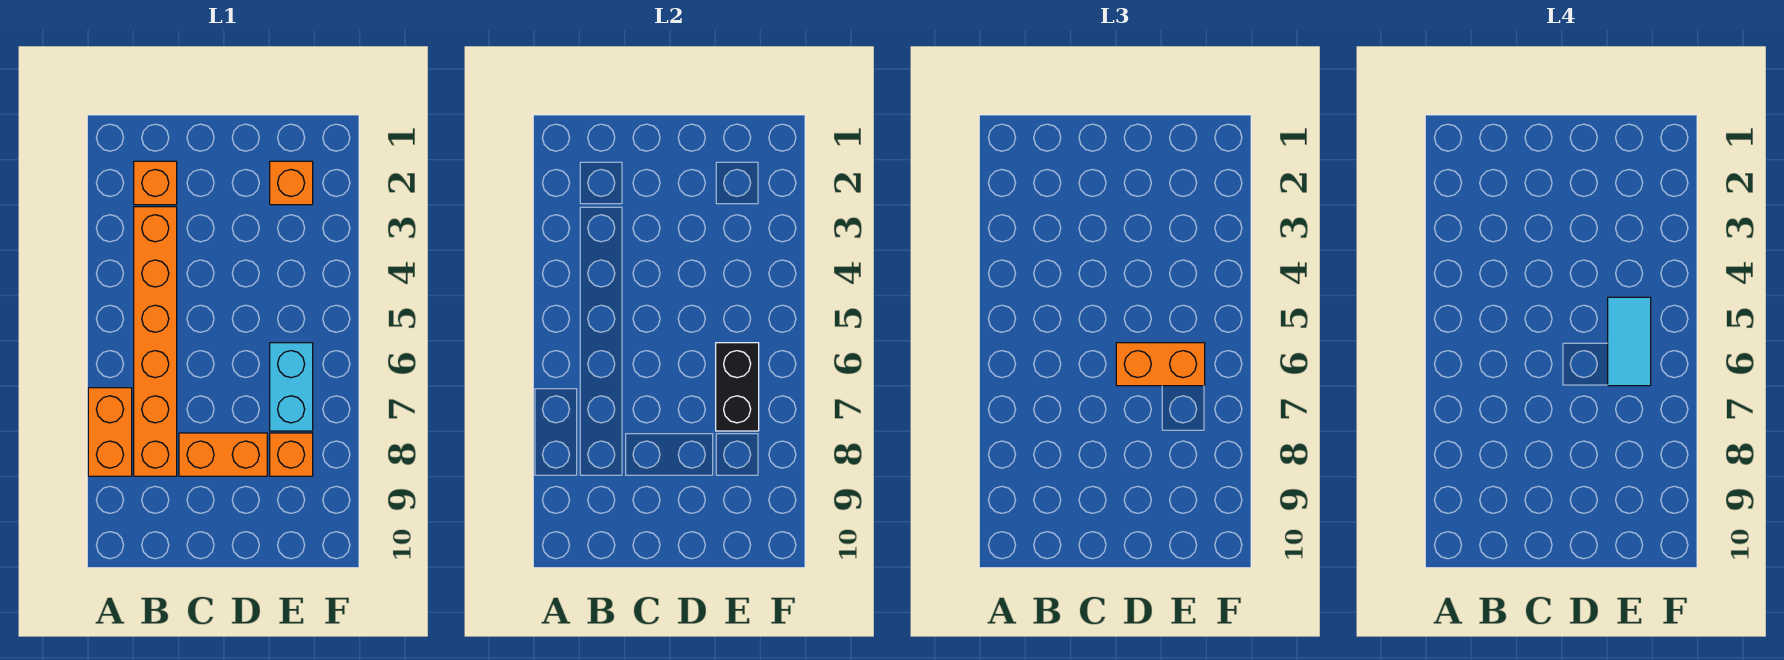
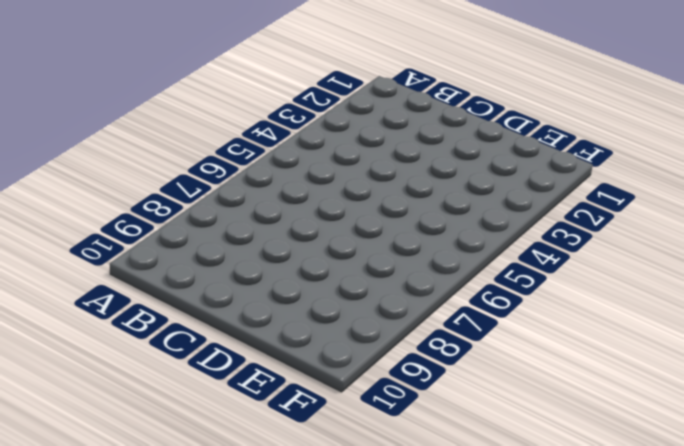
none -> orange brick A7:A8 level 1
none -> orange brick B2 level 1

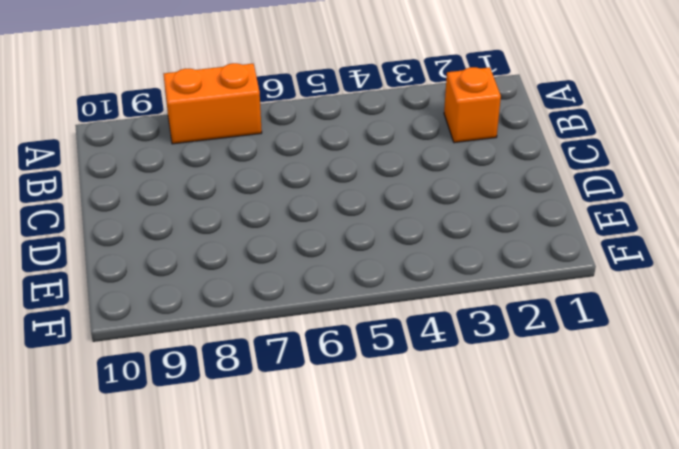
none -> orange brick B3:B8 level 1
none -> orange brick C8:D8 level 1

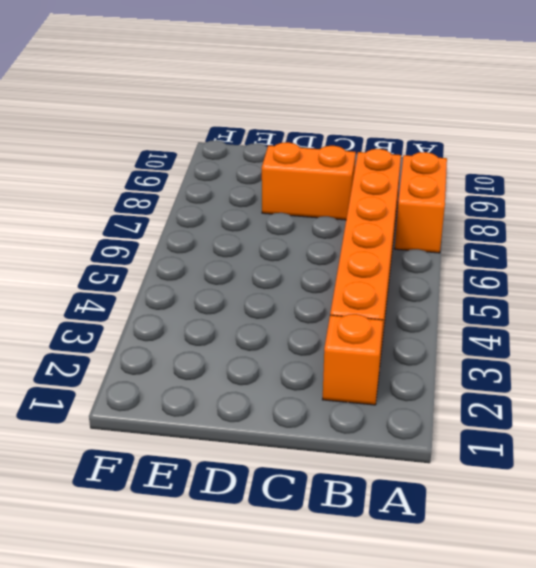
none -> orange brick E2 level 1
none -> cyan brick E6:E7 level 1

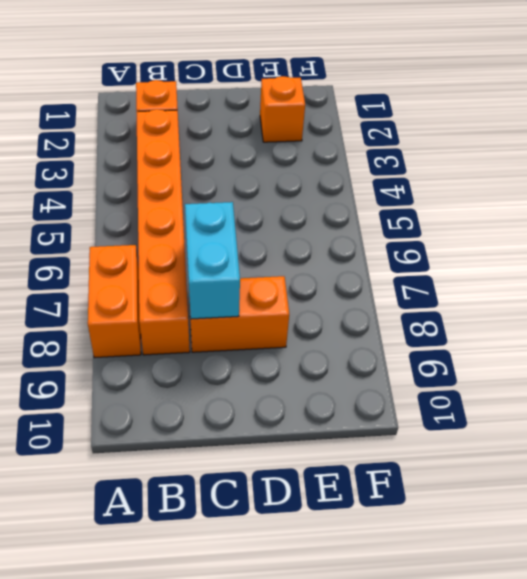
cyan brick C7:C8 level 2 -> cyan brick E6:E7 level 1
none -> orange brick E8 level 1
none -> black brick E6:E7 level 2

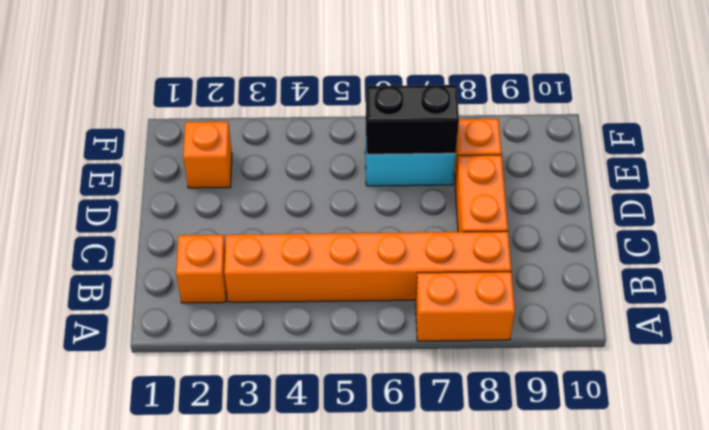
none -> orange brick D6:E6 level 3
none -> cyan tile E5:E6 level 4

